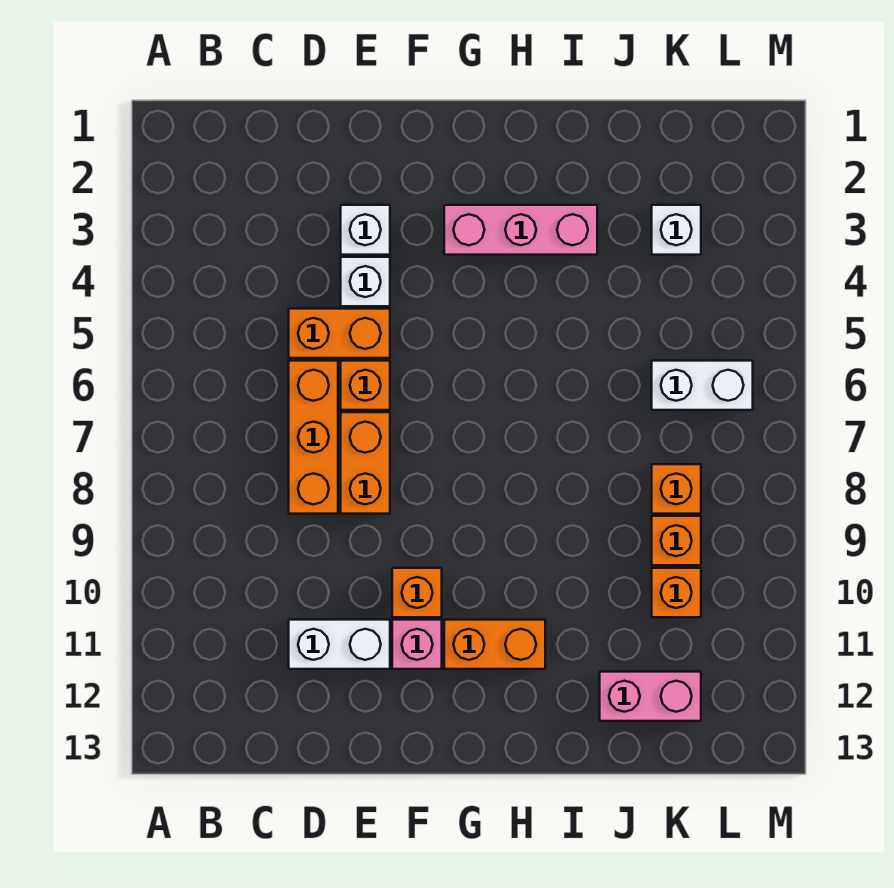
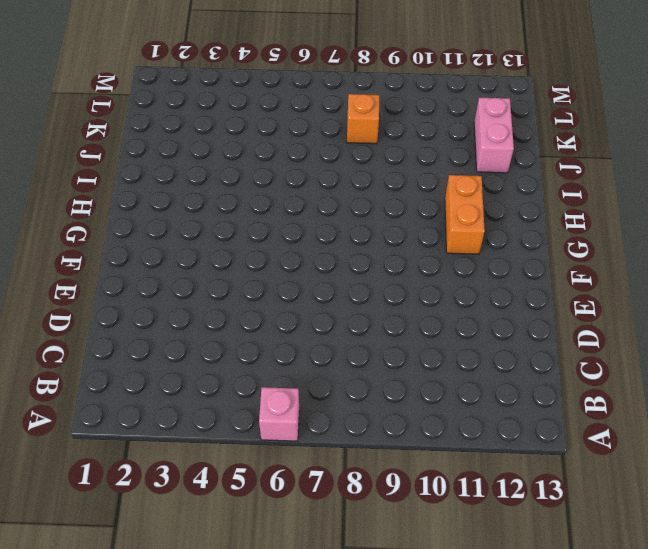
pink brick A6 level 1 -> pink brick F11 level 1
none -> orange brick D5:E5 level 1
none -> orange brick D6:D8 level 1
none -> white brick D11:E11 level 1

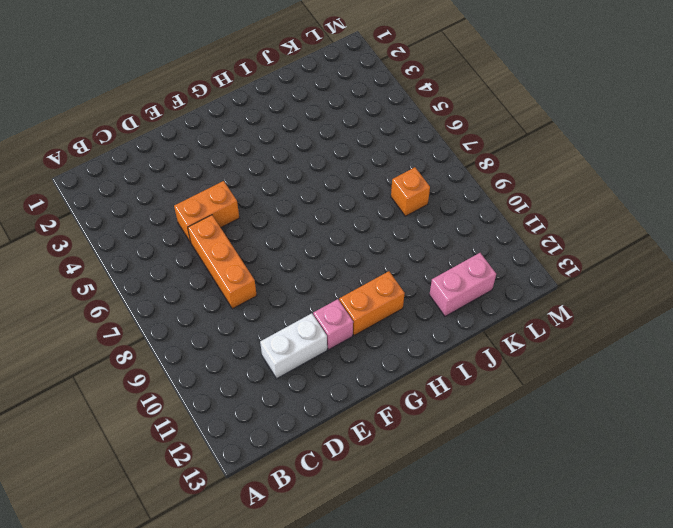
none -> white brick E3 level 1
none -> white brick E4 level 1
none -> orange brick E6 level 1

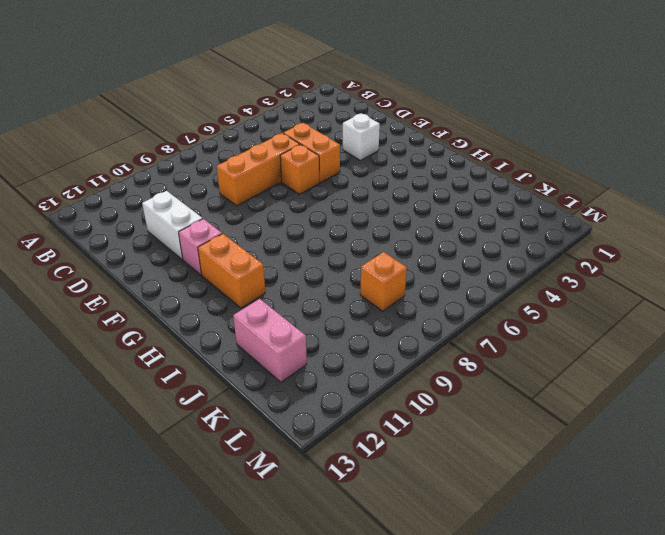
none -> white brick E4 level 1
none -> orange brick E7:E8 level 1
none -> orange brick F10 level 1

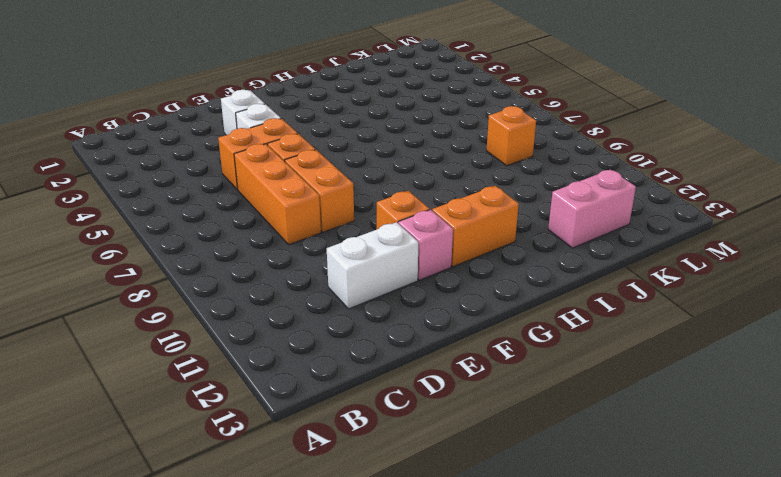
none -> pink brick G3:I3 level 1
none -> white brick K3 level 1
none -> white brick K6:L6 level 1

